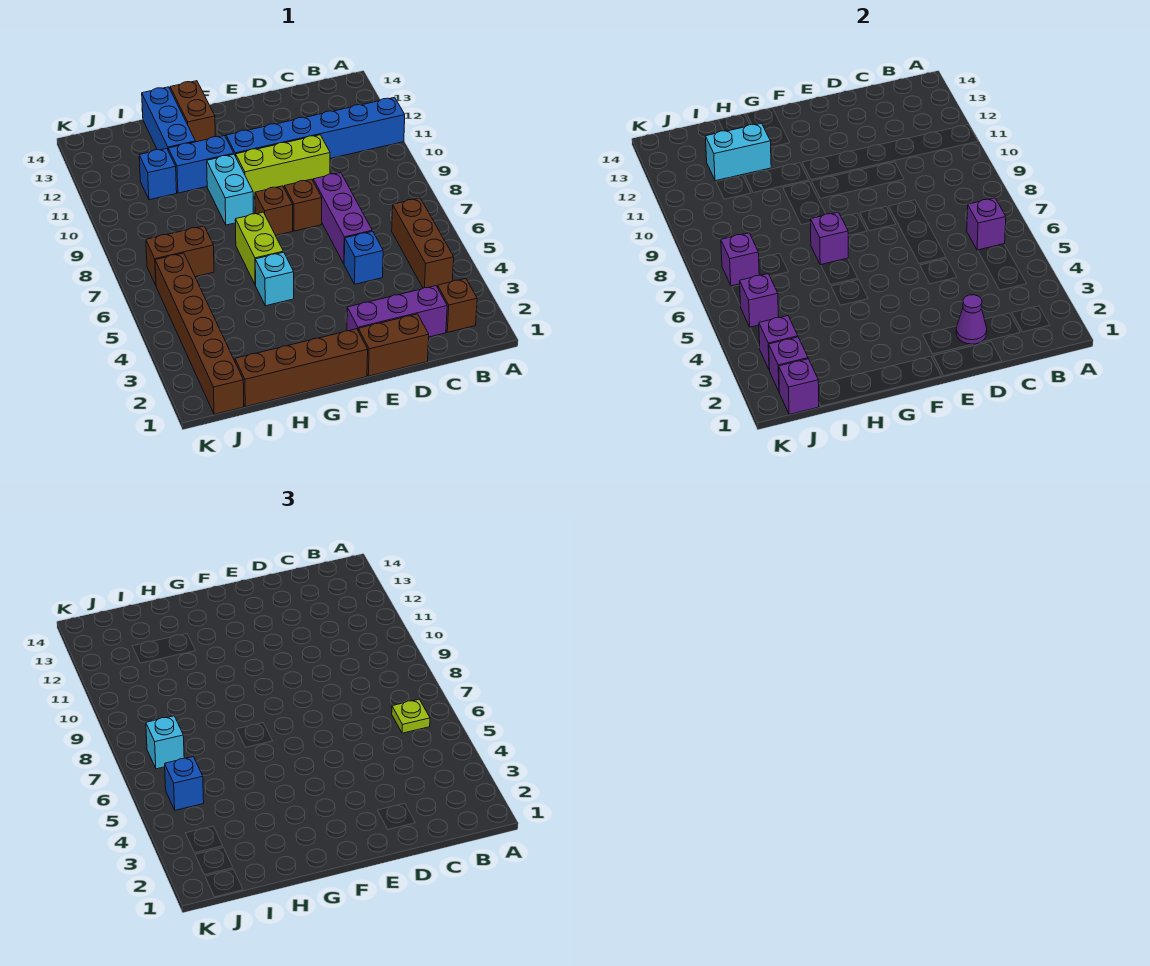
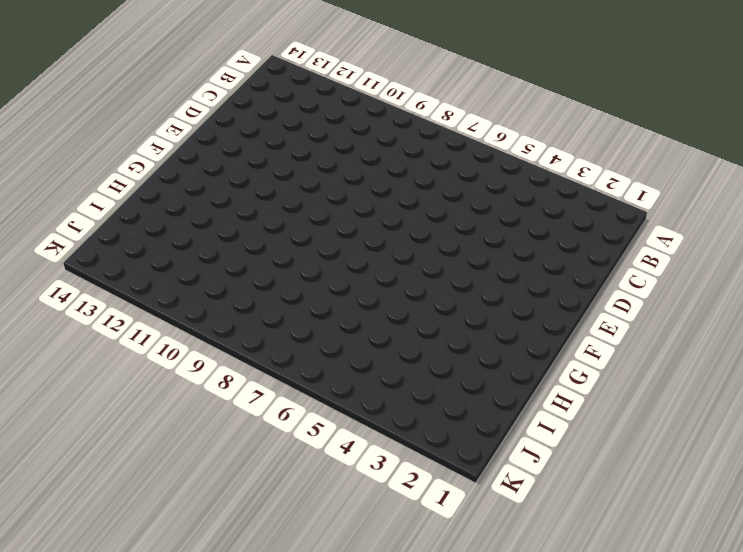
none -> blue brick A11:F11 level 1
none -> brown brick B2 level 1
none -> brown brick B4:B6 level 1
none -> purple brick C2:E2 level 1

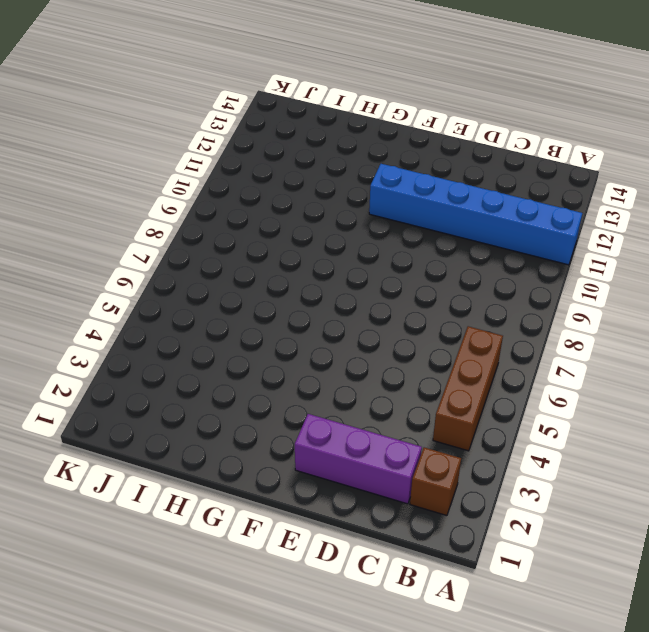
none -> brown brick D1:E1 level 1
none -> blue brick D5 level 1
none -> purple brick D6:D8 level 1
none -> lime brick D10:F10 level 1

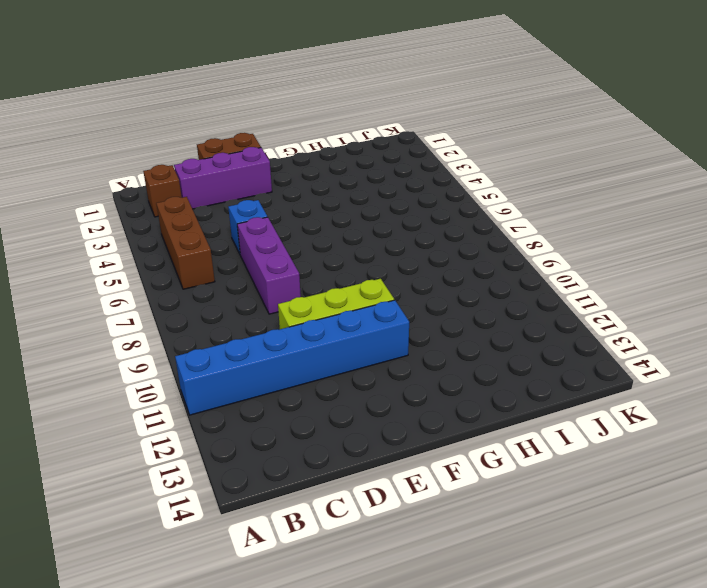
none -> brown brick E8 level 1
none -> brown brick F1:I1 level 1
none -> brown brick F8 level 1
none -> cyan brick G5 level 1

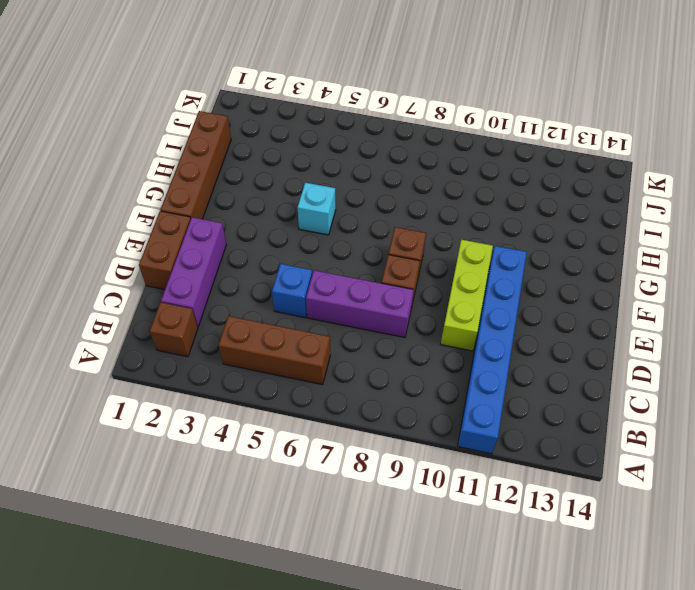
none -> lime brick G6:G7 level 1
none -> cyan brick G9:G10 level 1
none -> blue brick G11:H11 level 1
none -> brown brick G13:G14 level 1

